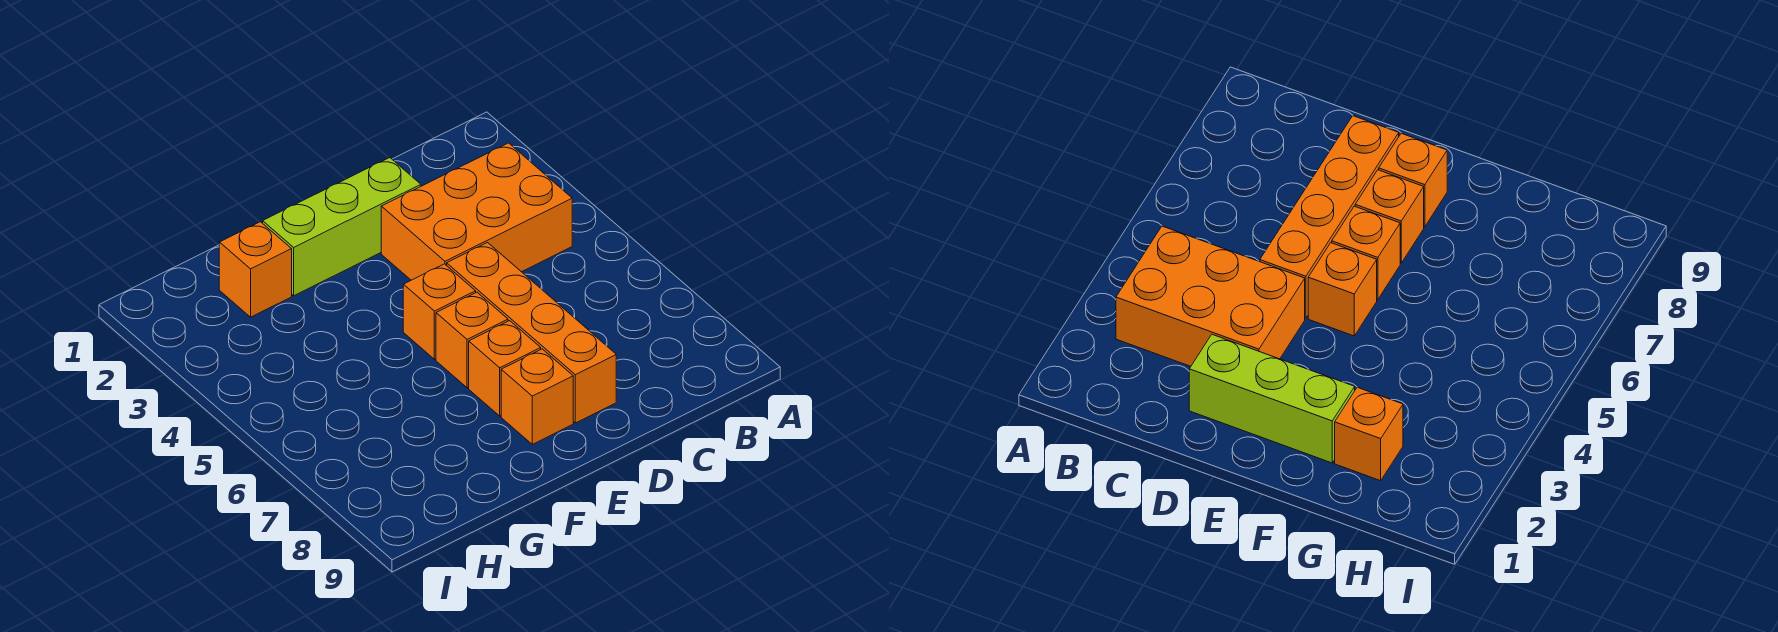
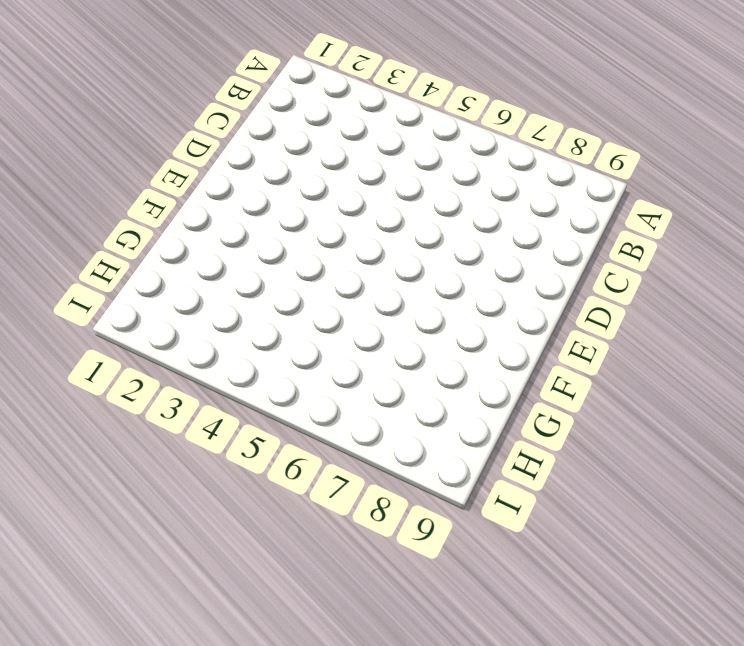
none -> orange brick B3:D4 level 1
none -> lime brick D2:F2 level 1

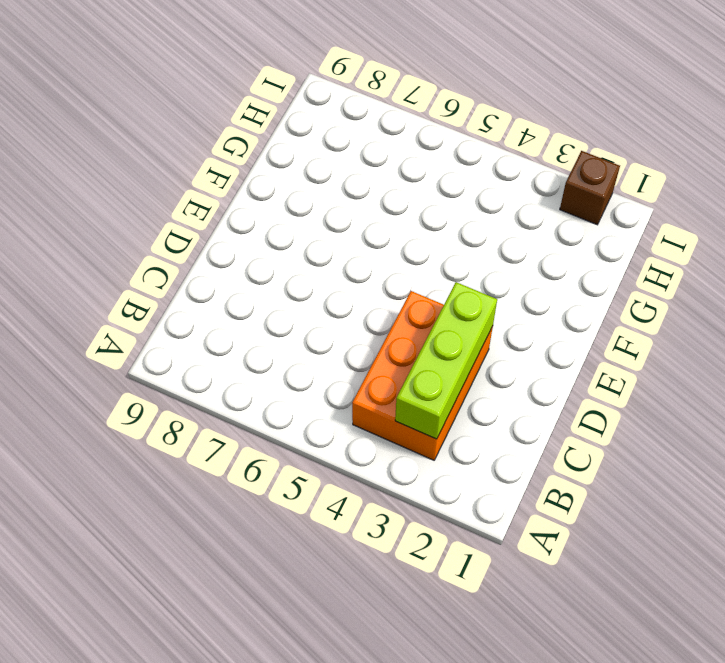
lime brick B3:D3 level 2 -> lime brick D2:F2 level 1
brown brick I2 level 1 -> none
none -> orange brick D5:D8 level 1
none -> orange brick E5 level 1

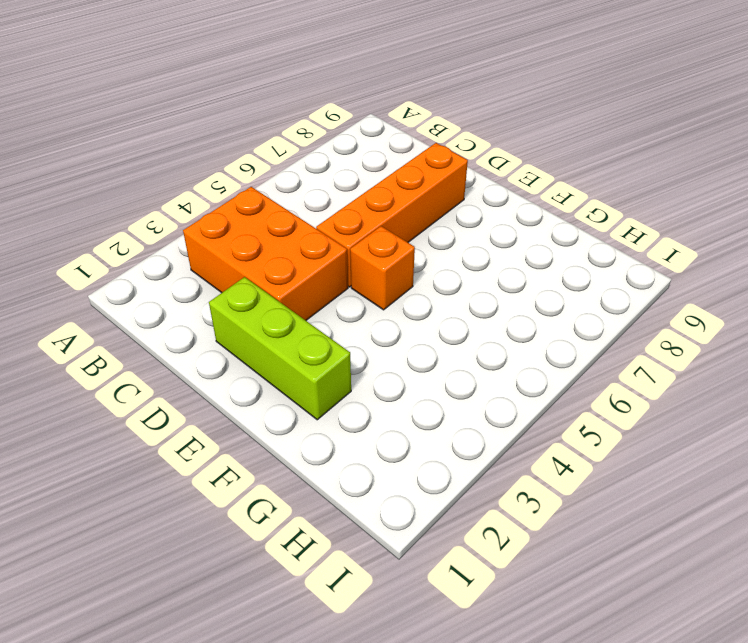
none -> orange brick E6 level 1
none -> orange brick E7 level 1

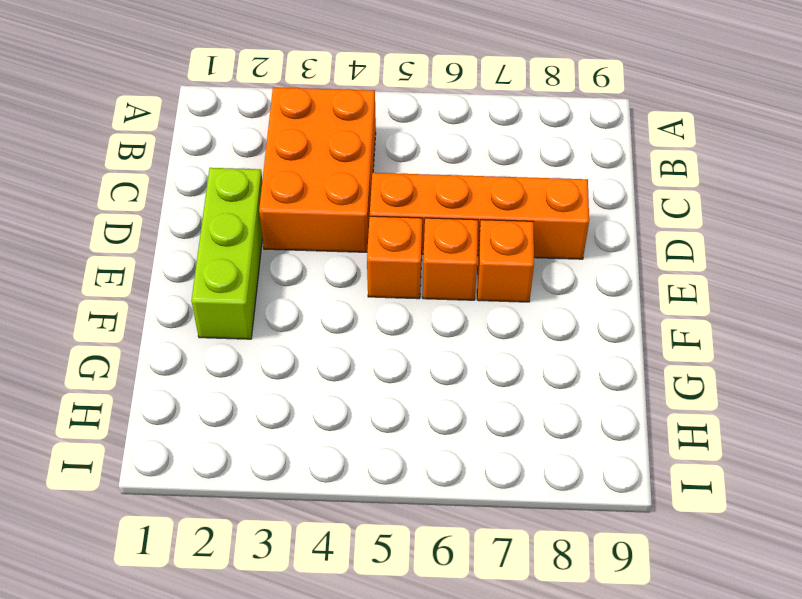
none -> orange brick E8 level 1
none -> orange brick G2 level 1

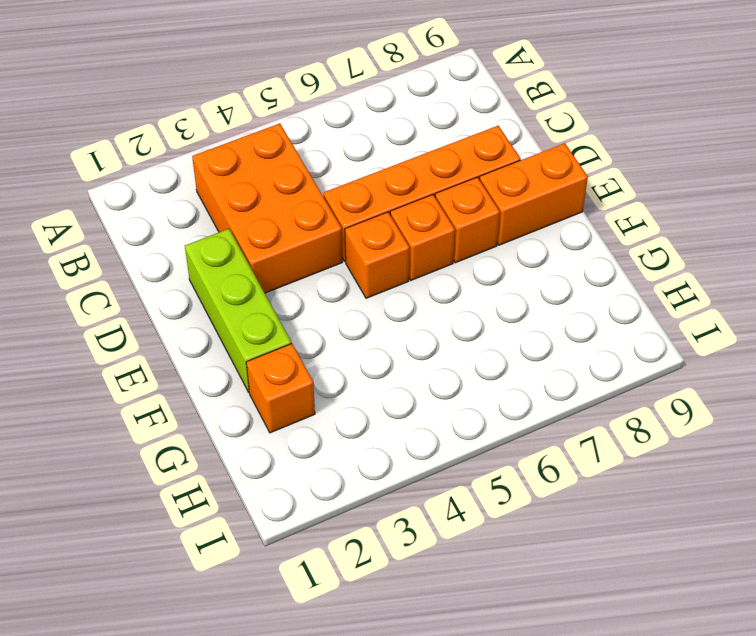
orange brick E8:E9 level 1 -> orange brick E8 level 1

